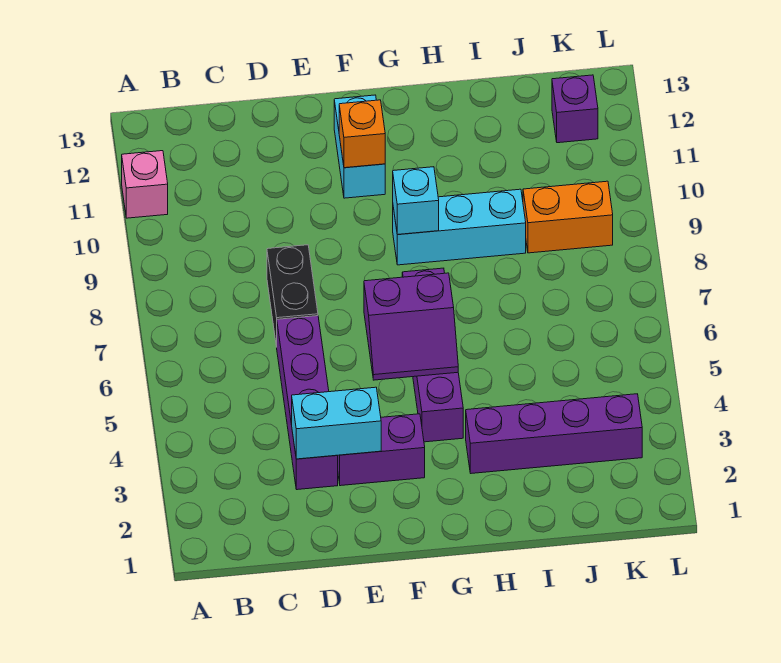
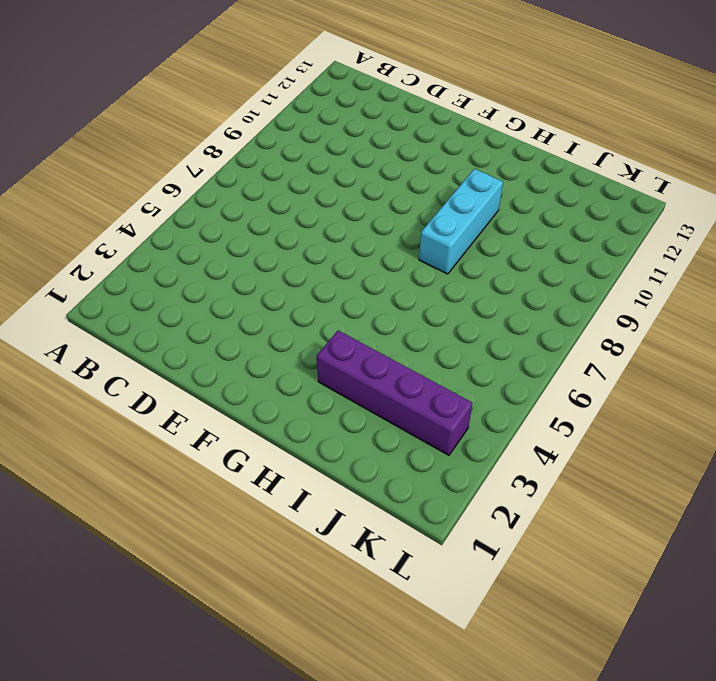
cyan brick H8:H10 level 1 -> cyan brick G9:I9 level 1
none -> pink brick A11 level 1
none -> purple brick D3:D6 level 1
none -> black brick D7:D8 level 1

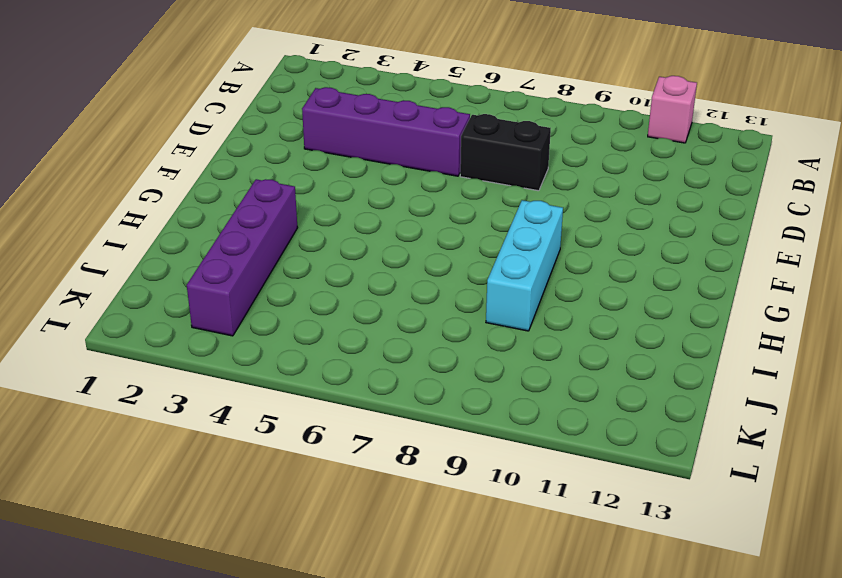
none -> purple brick E3:F3 level 1
none -> cyan brick F11:F12 level 1
none -> purple brick G4:G7 level 1

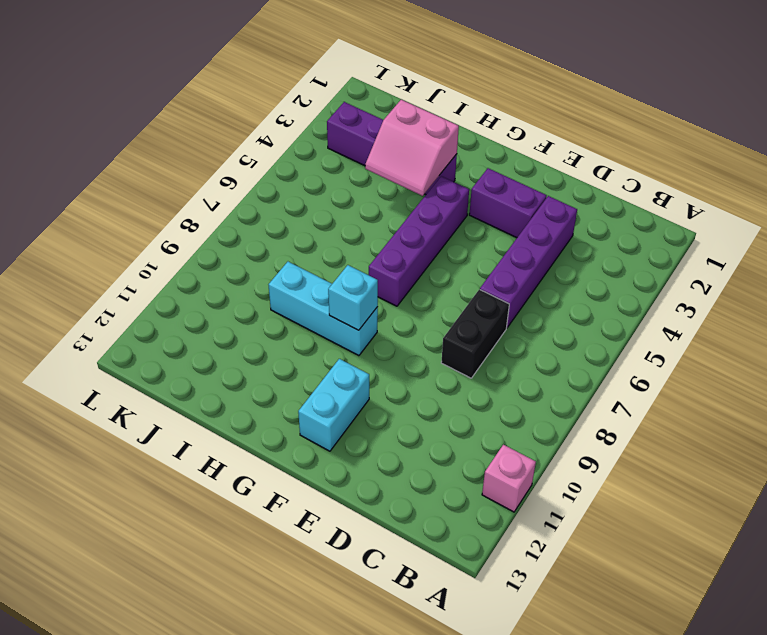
pink slope H3:I4 level 2 top 3 -> none
none -> orange brick J9:K9 level 1
none -> purple brick K12 level 1
none -> cyan brick D3:E3 level 2

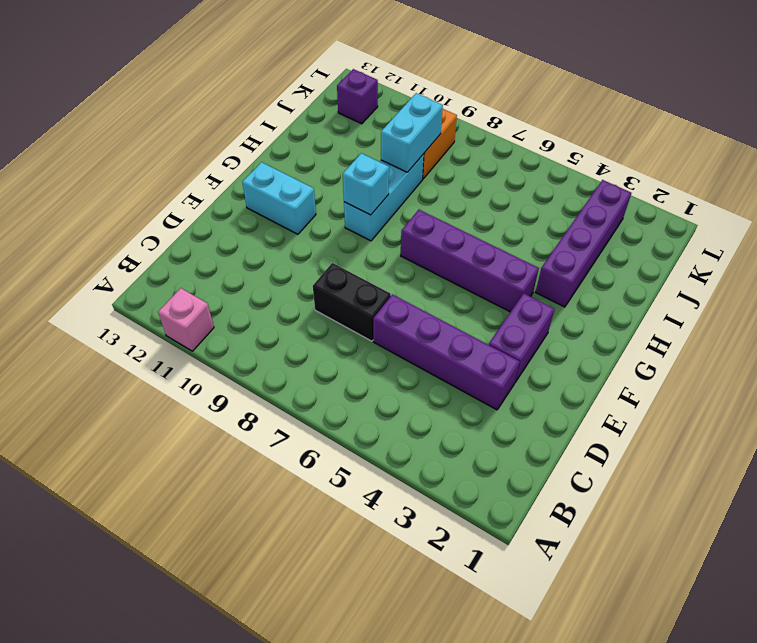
cyan brick I9:J9 level 2 -> cyan brick D3:E3 level 2
none -> purple slope F5:G6 level 2 top 6
none -> orange brick F11 level 2

